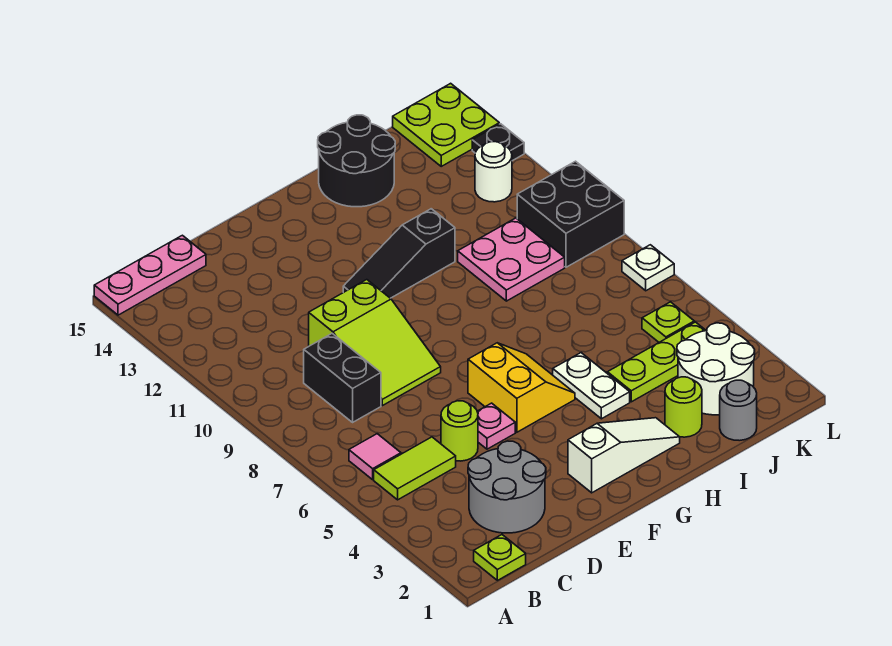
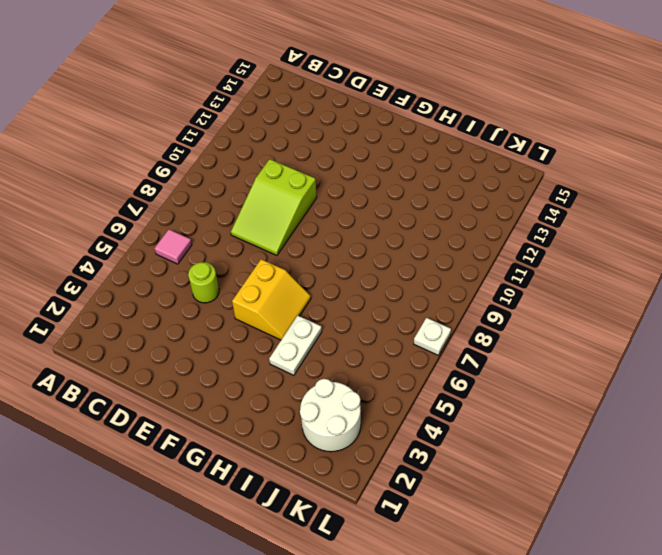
none -> pink plate A15:C15 level 1
none -> lime plate B1 level 1
none -> lime tile B5:C5 level 1

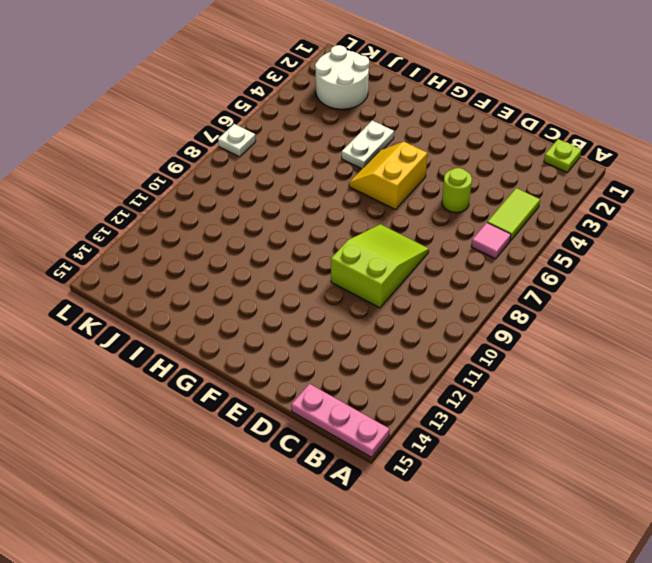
lime tile B4:B5 level 1 -> lime tile B5:C5 level 1
none -> grey round brick C2:D3 level 1
none -> black brick C8:C9 level 1
none -> pink plate E5 level 1

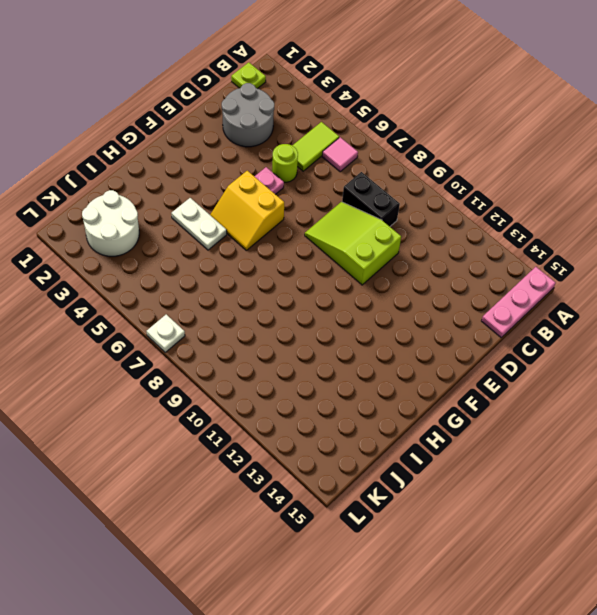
none -> white slope F2:H2 level 1 top F
none -> black slope F11:H11 level 1 top H
none -> black round brick H14:I15 level 1

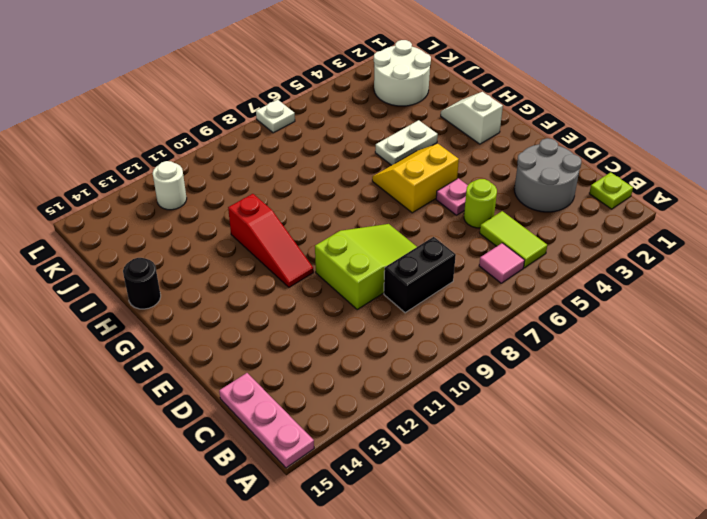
red slope F11:H11 level 1 top H -> black slope F11:H11 level 1 top H
white slope G2:H2 level 1 top G -> white slope F2:H2 level 1 top F
black round brick H15 level 1 -> black round brick H14:I15 level 1
none -> lime round brick I2 level 1
none -> lime plate I4:K4 level 1
none -> pink plate I9:J10 level 1

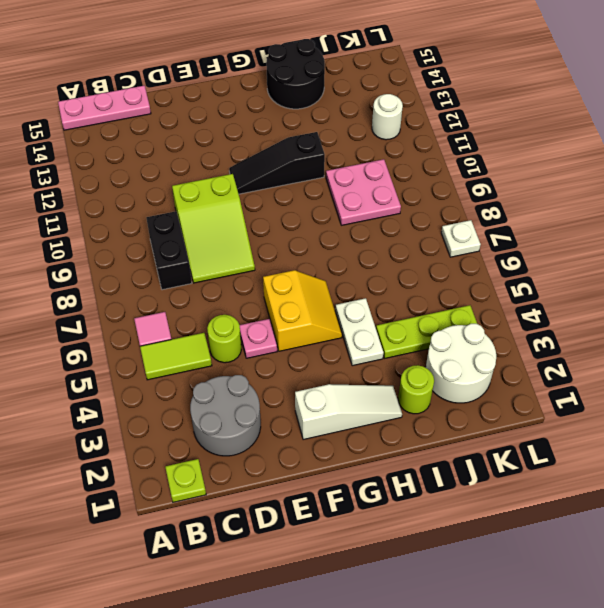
none -> grey round brick J1 level 1
none -> lime plate K5 level 1
none -> black brick K9:L10 level 1

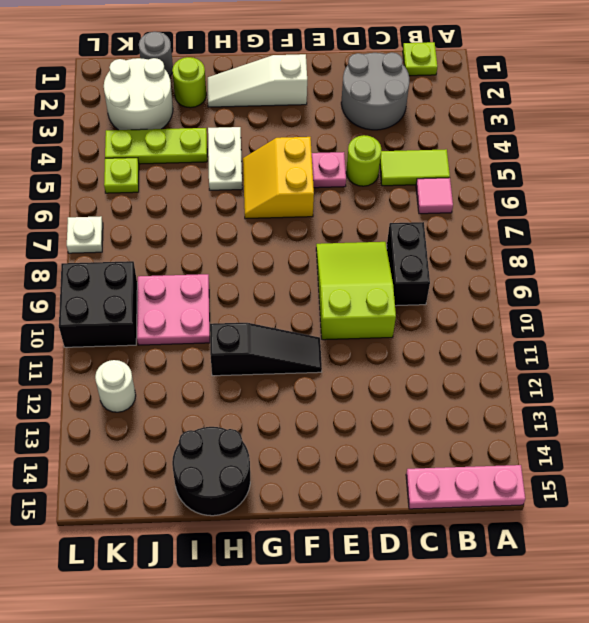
none -> lime plate K14:L15 level 1
none -> black plate L13 level 1

